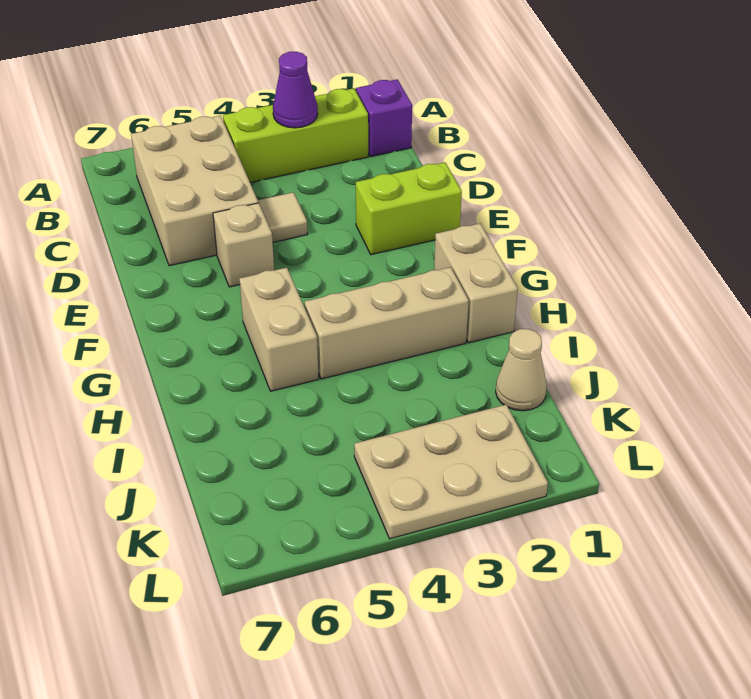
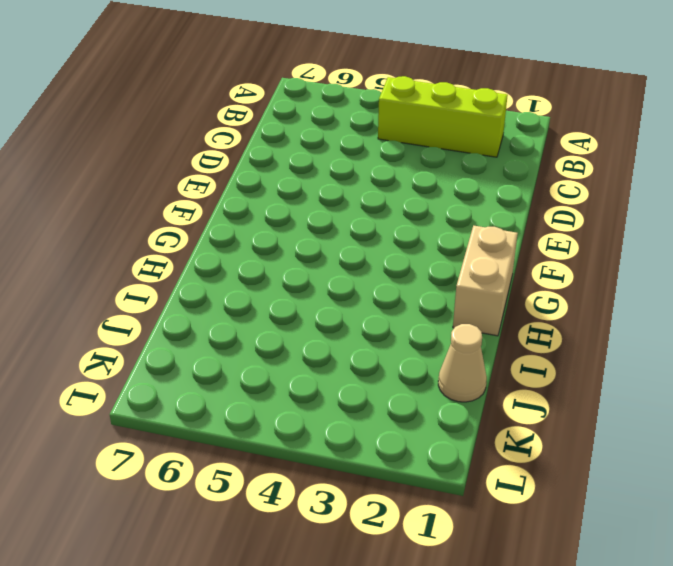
none -> purple brick B1 level 1
none -> tan brick B5:D6 level 1
none -> tan tile D4 level 1

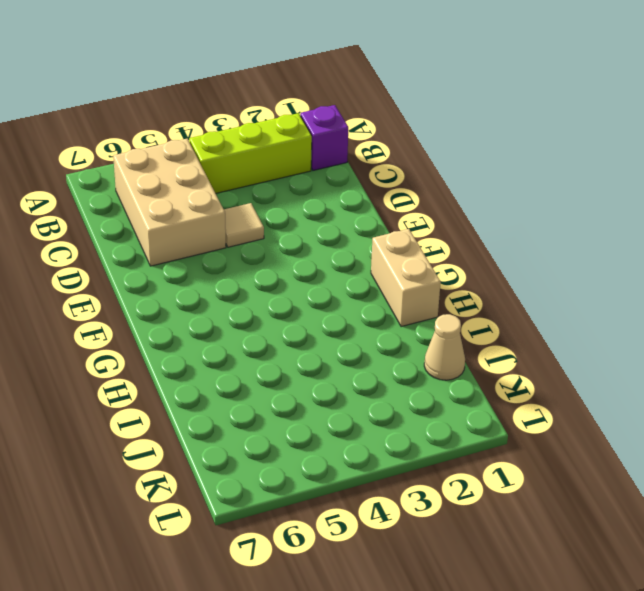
none -> lime brick E1:E2 level 1
none -> tan brick E5 level 1
none -> tan brick G5:H5 level 1

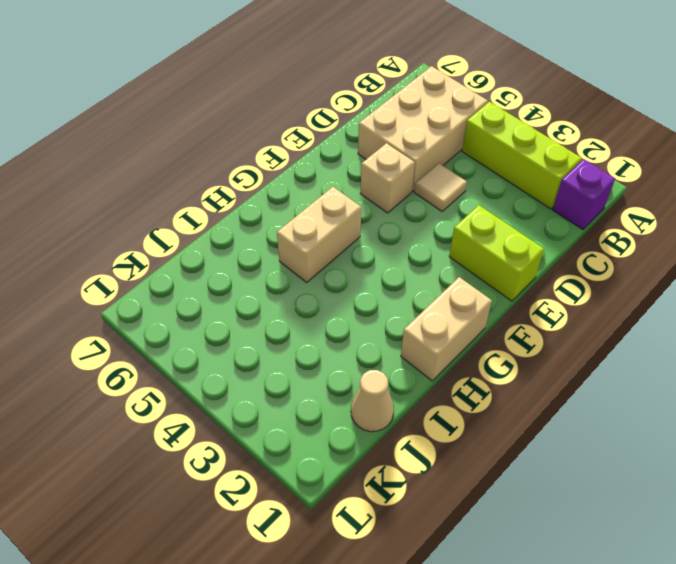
none -> tan brick H2:H4 level 1
none -> tan plate K2:L4 level 1
none -> purple cone B3 level 2

